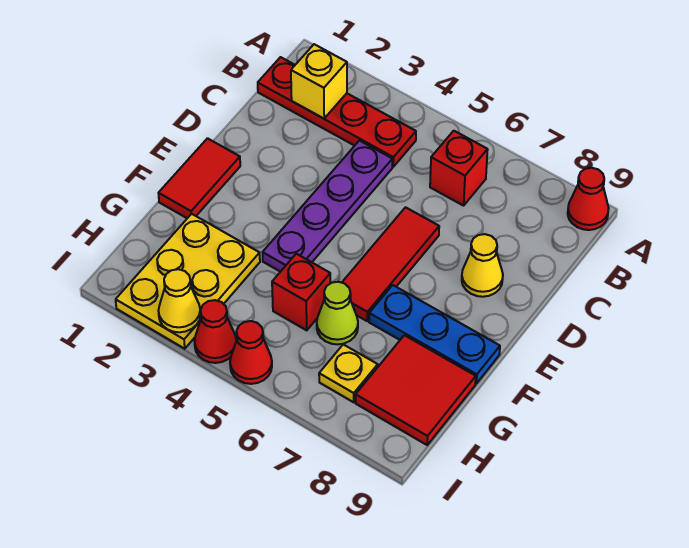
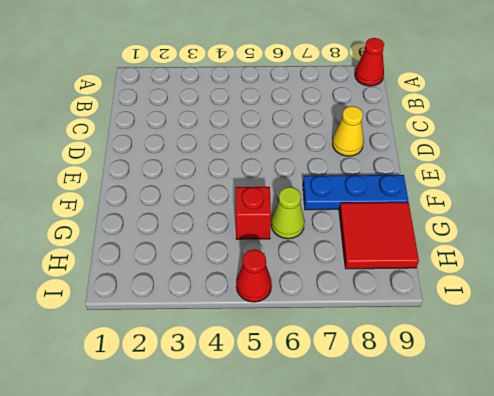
none -> red plate B1:B4 level 1
none -> red brick B6 level 1
none -> purple plate C4:F4 level 1

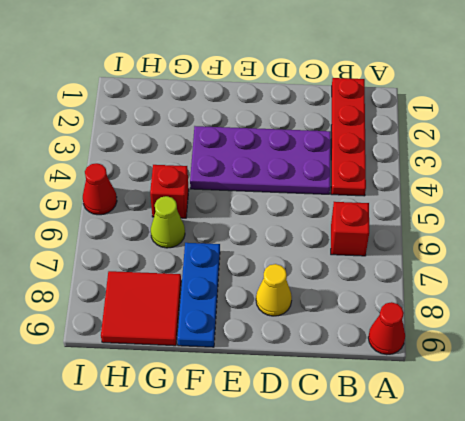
purple plate C3:F4 level 1 -> purple plate C4:F4 level 1
none -> red tile D6:F6 level 1
none -> red tile E1:F1 level 1
none -> yellow plate G2:I3 level 1

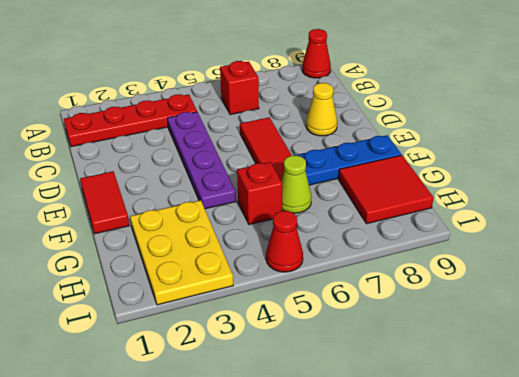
none -> yellow plate H7 level 1
none -> red cone I4 level 1
none -> yellow brick B2 level 2

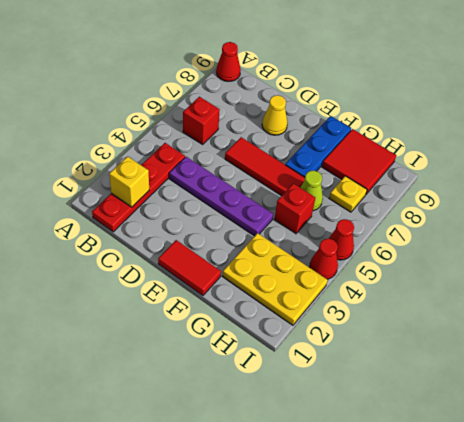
none -> yellow cone I3 level 2

